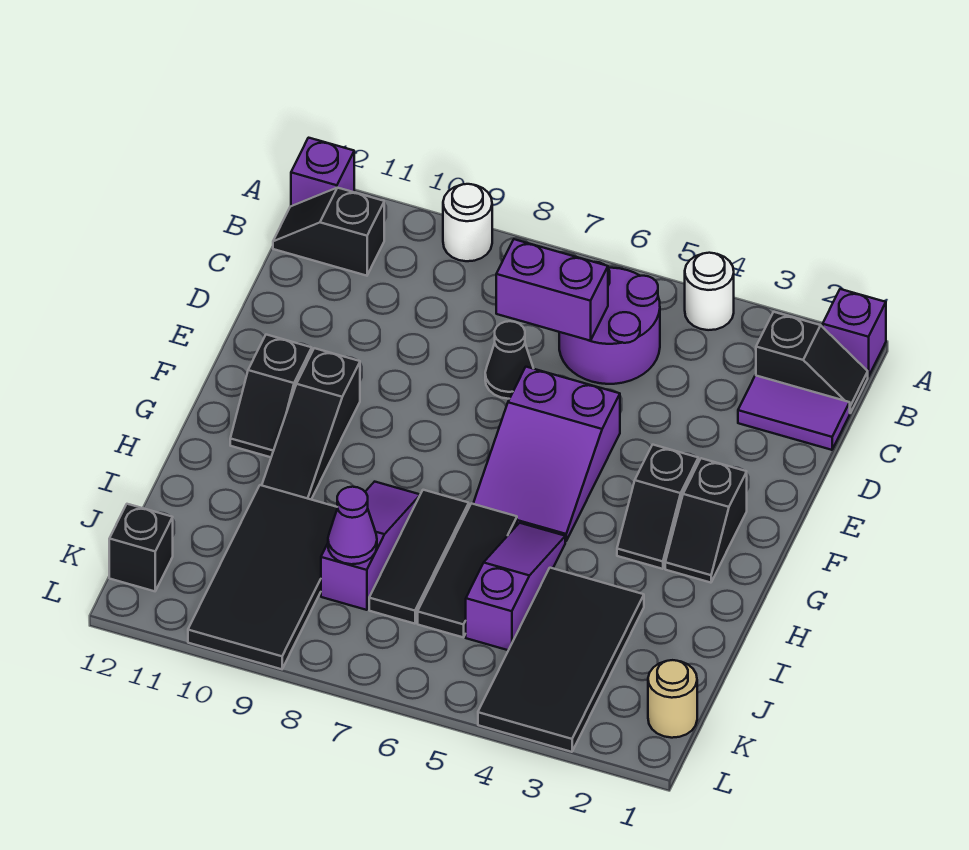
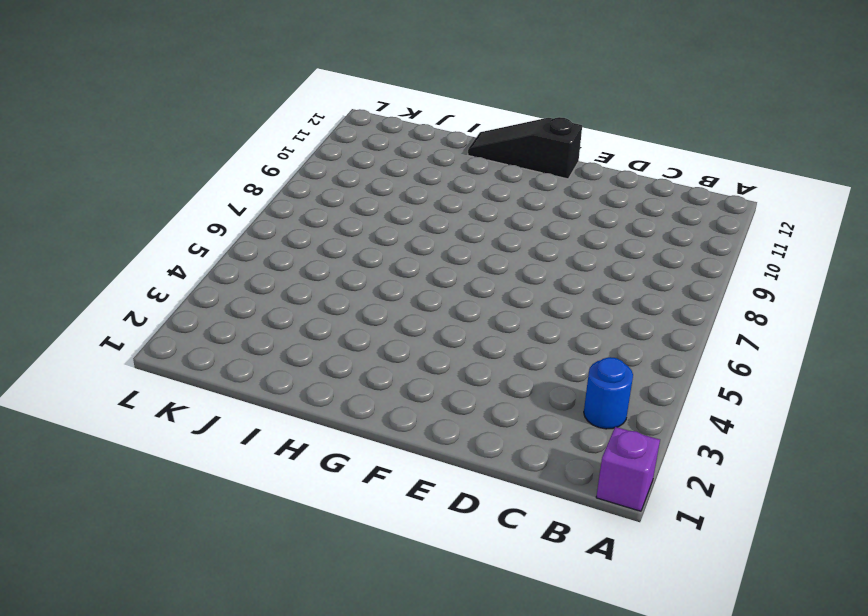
blue round brick B3 level 1 -> none
black slope F12:H12 level 1 top F -> black slope F10:H10 level 1 top F
none -> white round brick A4 level 1
none -> white round brick A9 level 1
none -> purple brick A12 level 1

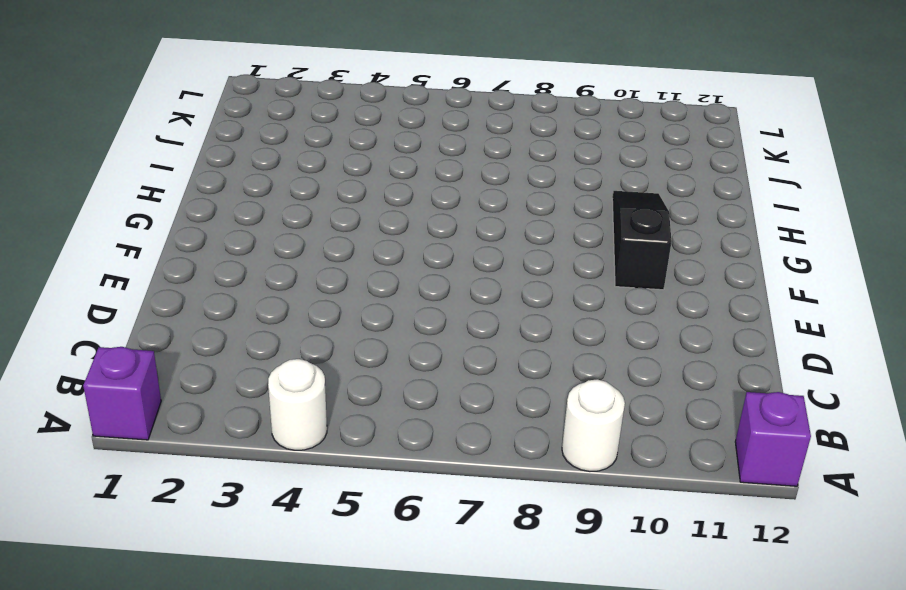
none -> black slope B1:B2 level 1 top 2
none -> purple round brick B5:C6 level 1
none -> black slope B11:B12 level 1 top 11

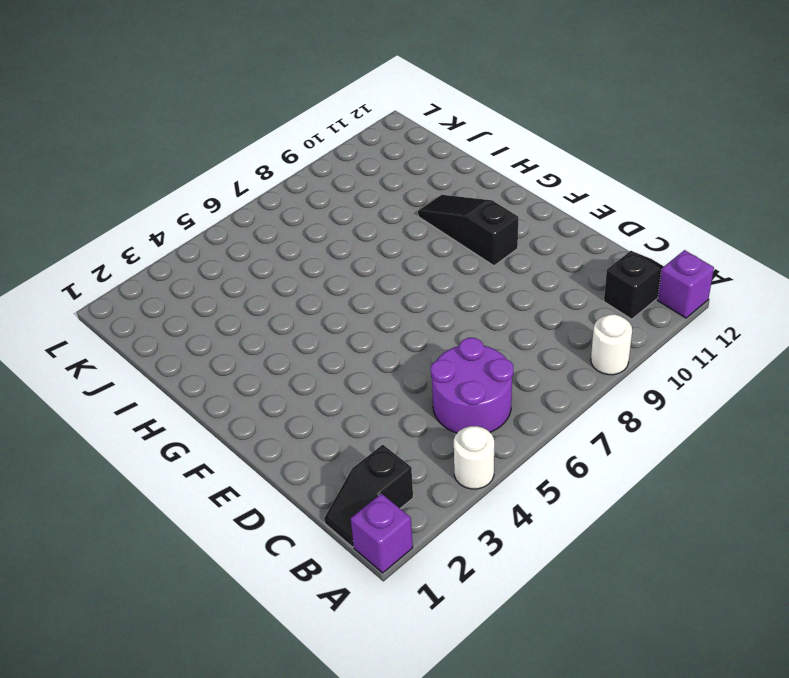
none -> purple tile C1:C2 level 1
none -> black cone D7 level 1
none -> purple slope E5:G6 level 1 top E

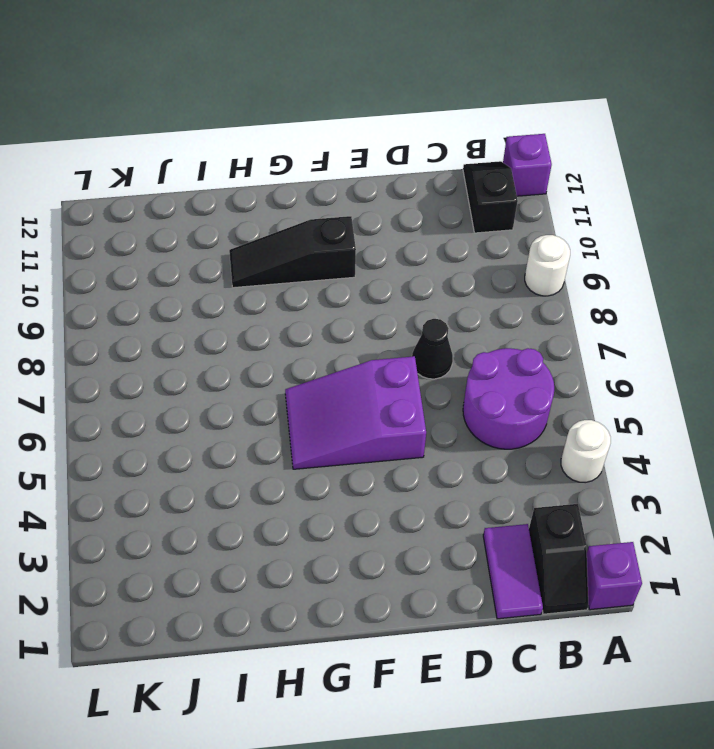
none -> black slope F2:G2 level 1 top F
none -> black slope F3:G3 level 1 top F
none -> black slope F11:G11 level 1 top F

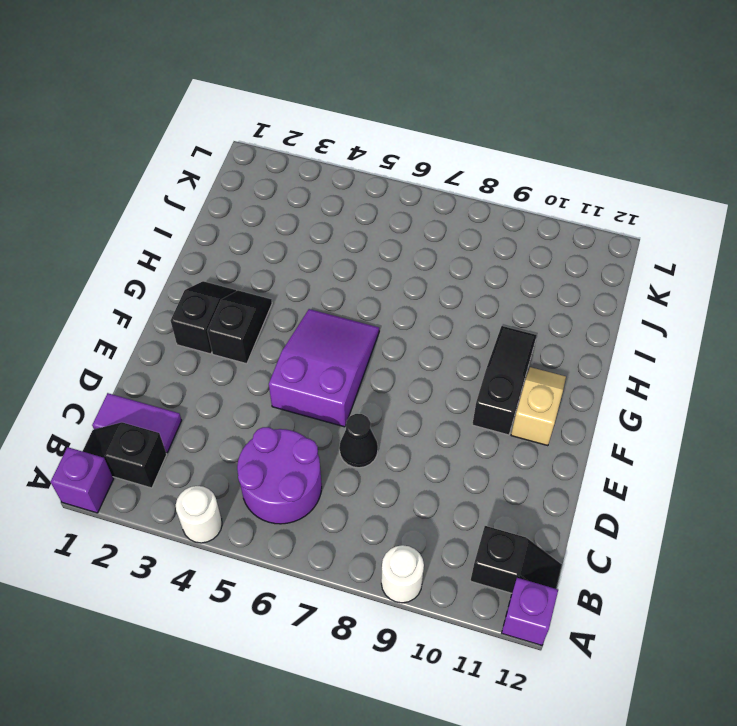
tan slope F11:G11 level 1 top F -> black slope F11:G11 level 1 top F
none -> purple slope H5:J5 level 1 top J
none -> black tile H6:J6 level 1
none -> black tile H7:J7 level 1

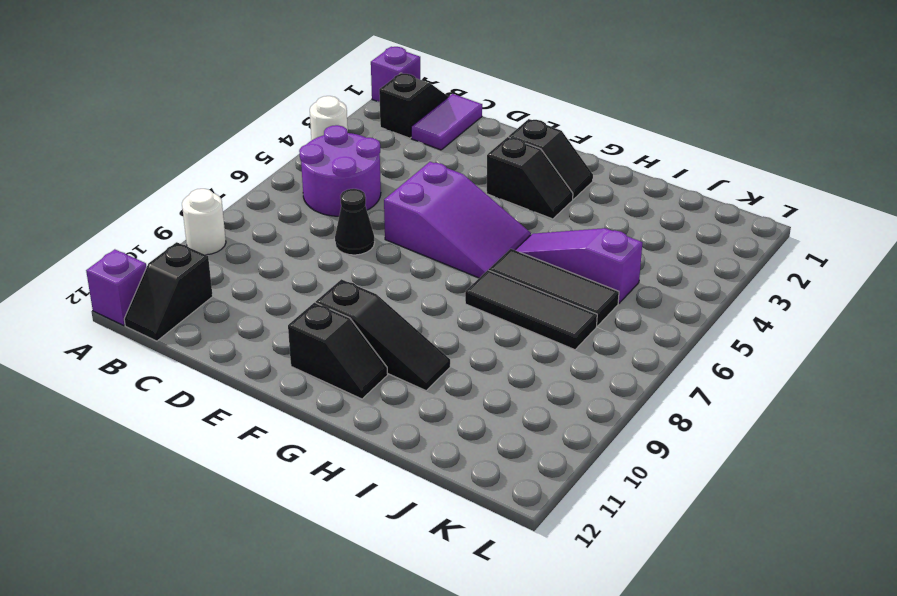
none -> purple slope H8:J8 level 1 top J
none -> black tile I3:L4 level 1
none -> black tile I9:L10 level 1

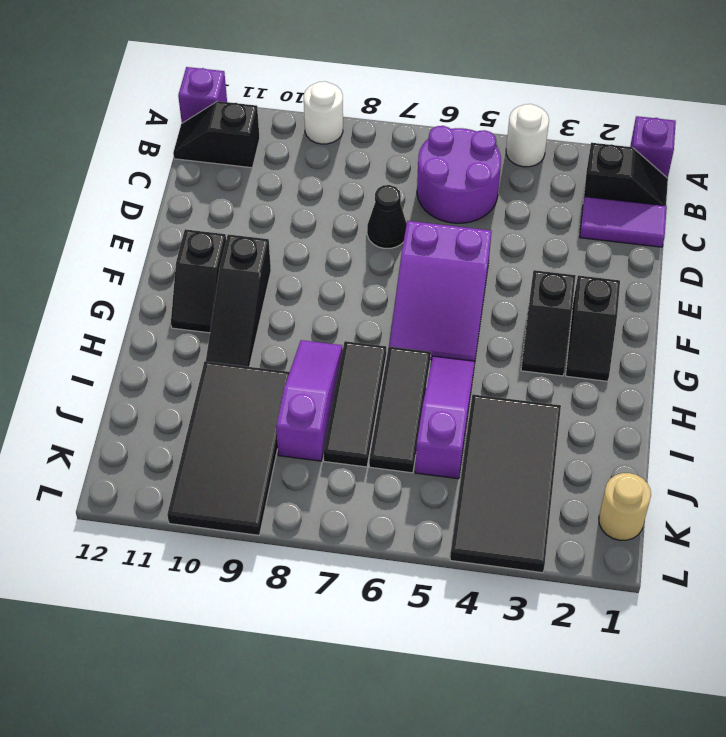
none -> black brick K12 level 1
none -> purple brick C6:C7 level 2
none -> purple cone J8 level 2

